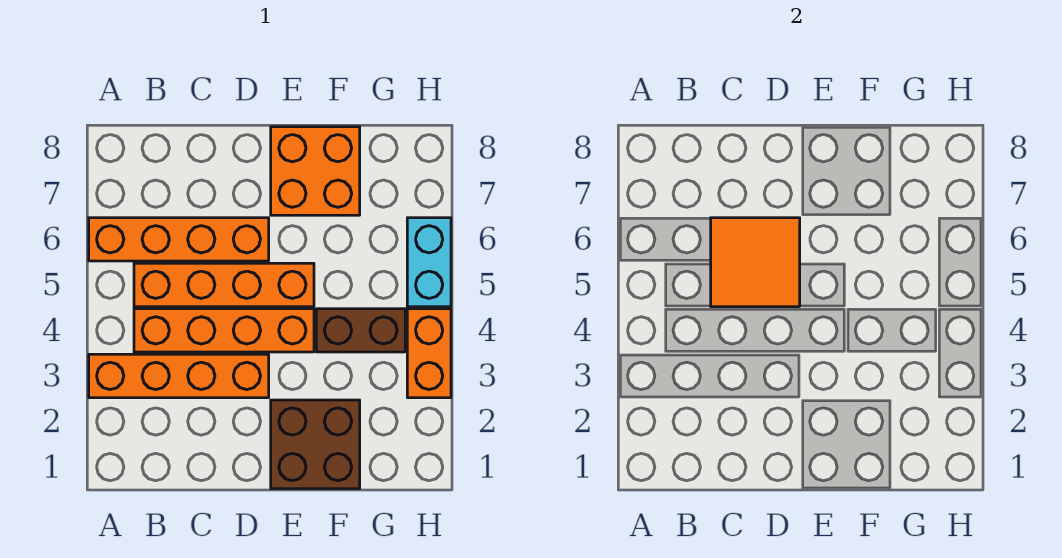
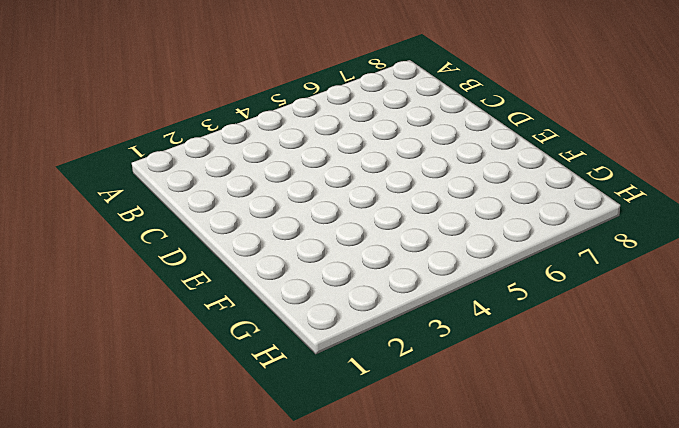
none -> orange brick A3:D3 level 1
none -> orange brick A6:D6 level 1

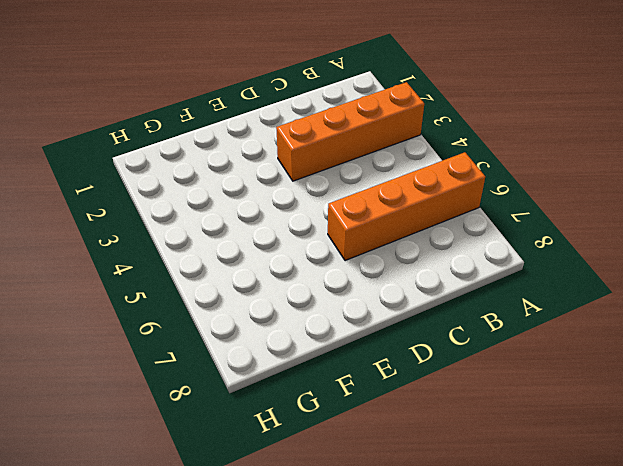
none -> orange brick B4:E4 level 1
none -> orange brick B5:E5 level 1

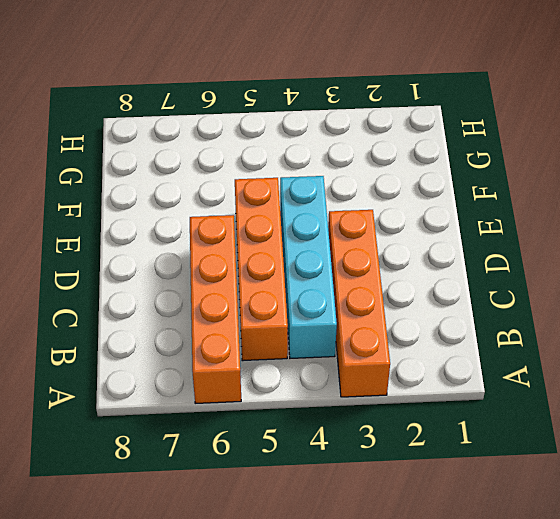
cyan brick B4:E4 level 1 -> orange brick B4:E4 level 1
none -> brown brick E1:F2 level 1
none -> orange brick E7:F8 level 1

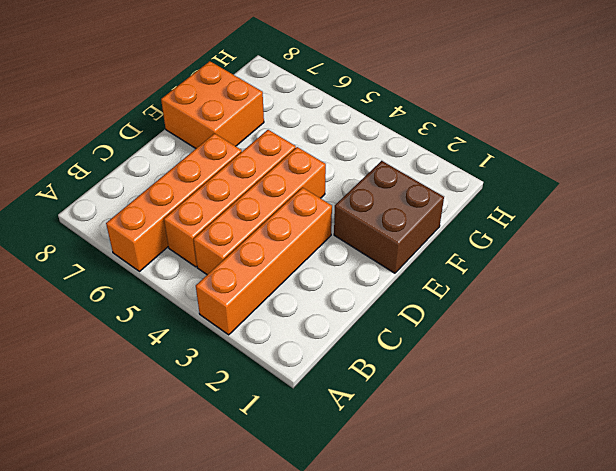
none -> brown brick F4:G4 level 1
none -> orange brick H3:H4 level 1

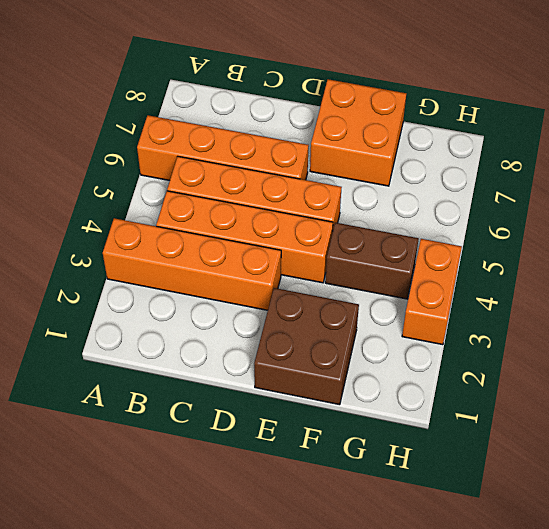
none -> cyan brick H5:H6 level 1
none -> orange tile C5:D6 level 2

